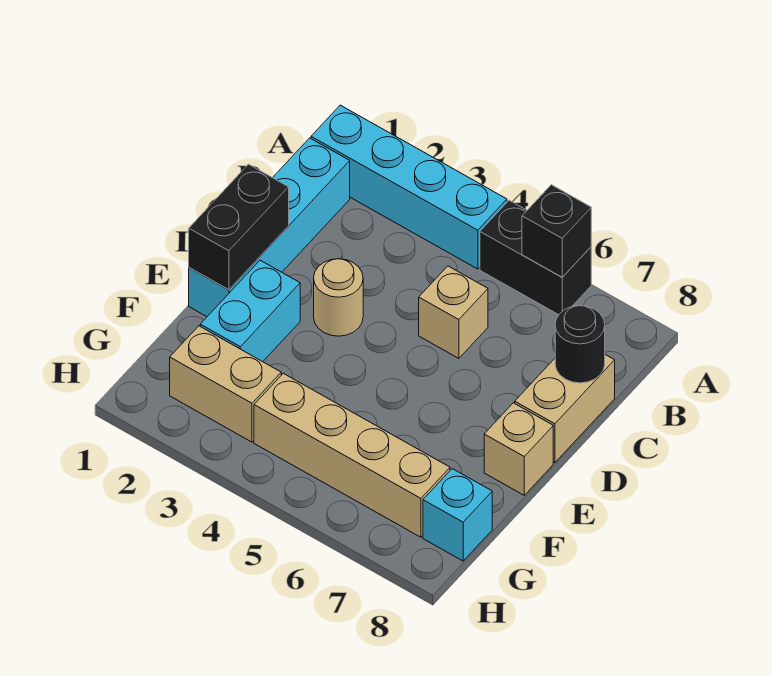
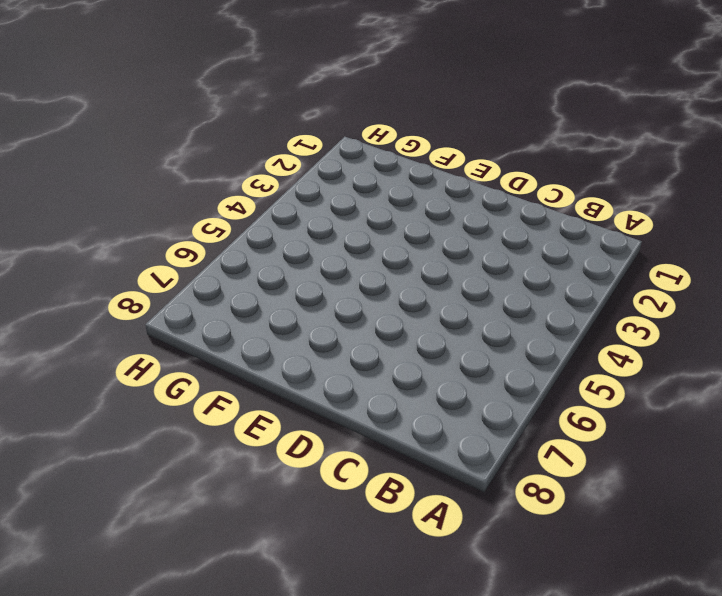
none -> cyan brick A1:A4 level 1
none -> black brick A5:A6 level 1
none -> cyan brick B1:E1 level 1

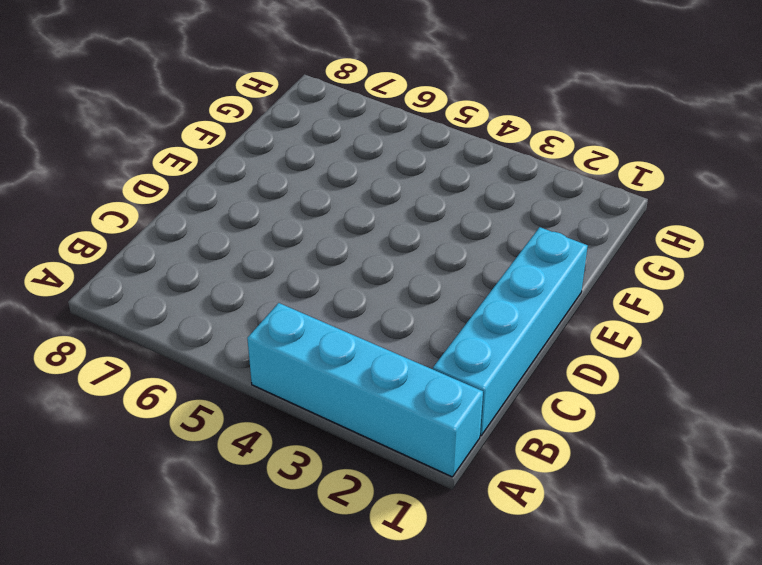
none -> black brick A5:A6 level 1
none -> tan brick C5 level 1
none -> tan brick C8:D8 level 1

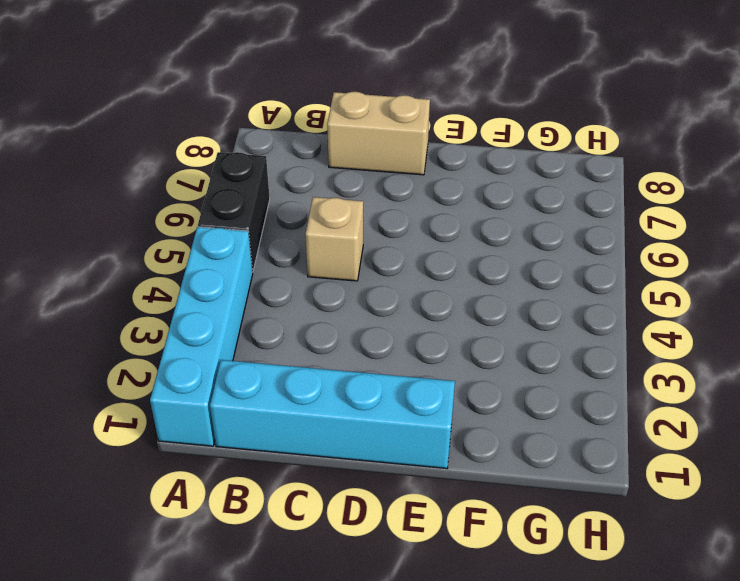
none -> tan round brick D3 level 1
none -> cyan brick E2:F2 level 1
none -> tan brick E8 level 1

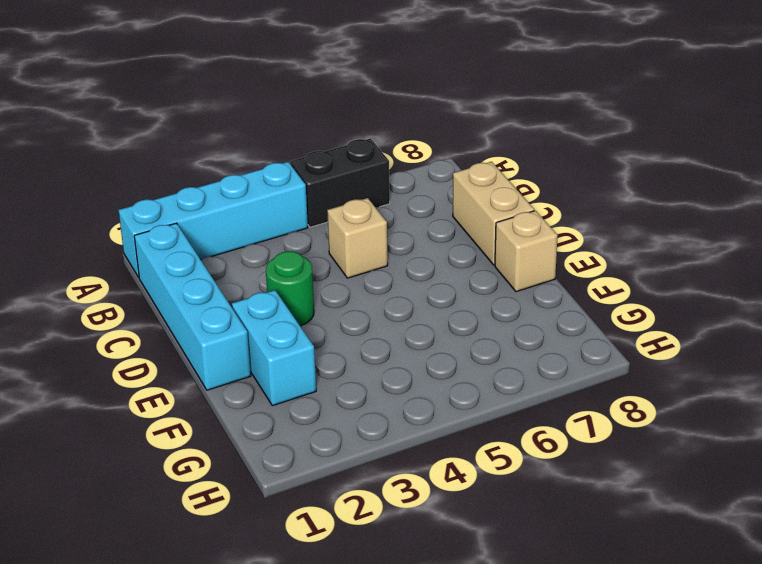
green round brick D3 level 1 -> tan round brick D3 level 1
none -> tan brick G2:G3 level 1
none -> tan brick G4:G7 level 1
none -> cyan brick G8 level 1

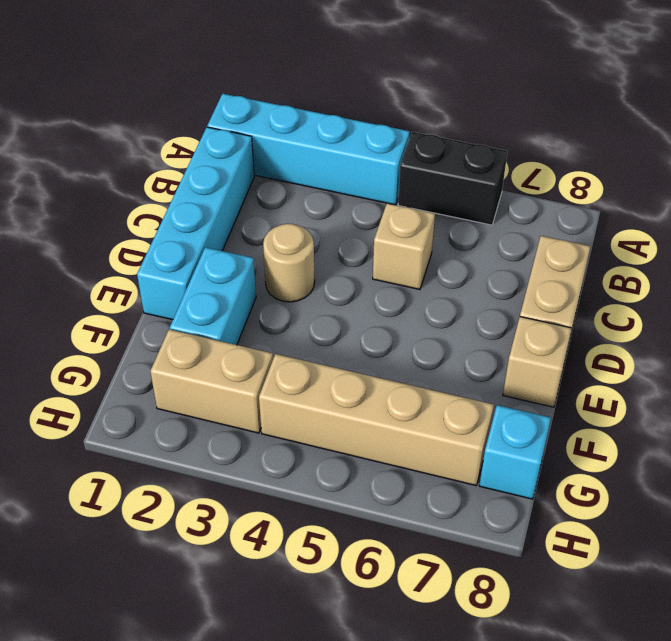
none -> black brick A6 level 2
none -> black round brick C8 level 2
none -> black brick D1:E1 level 2

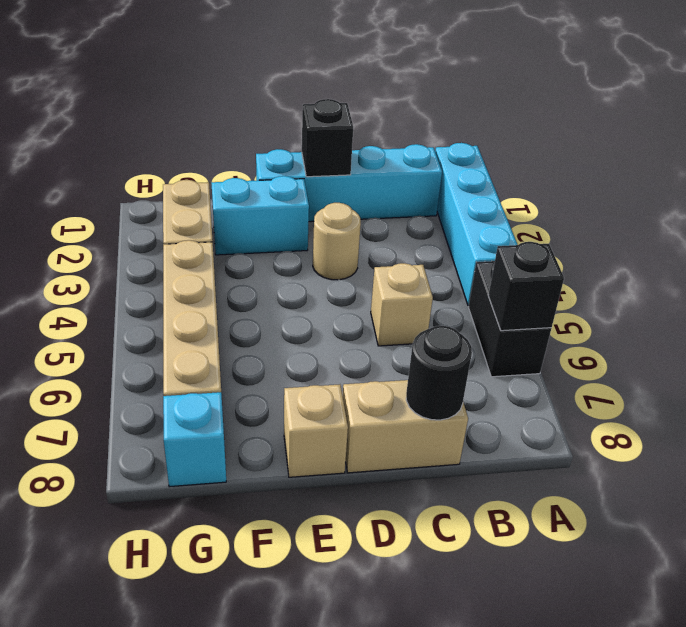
black brick D1 level 2 -> black brick D1:E1 level 2

